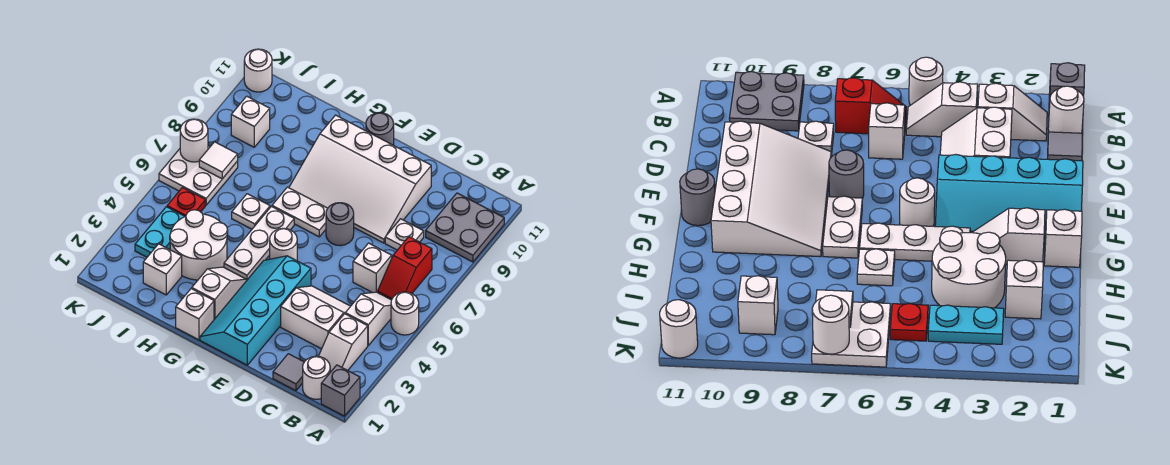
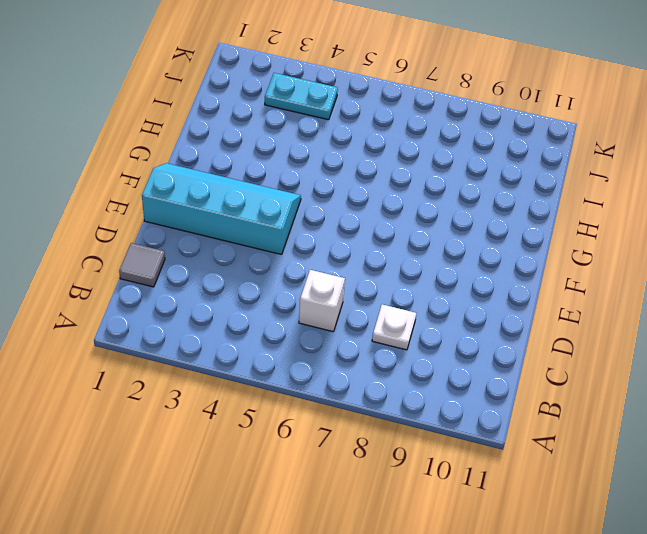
none -> grey brick A1 level 1
none -> white round brick A5 level 1
none -> grey plate A9:B10 level 1
none -> white round brick B1 level 1

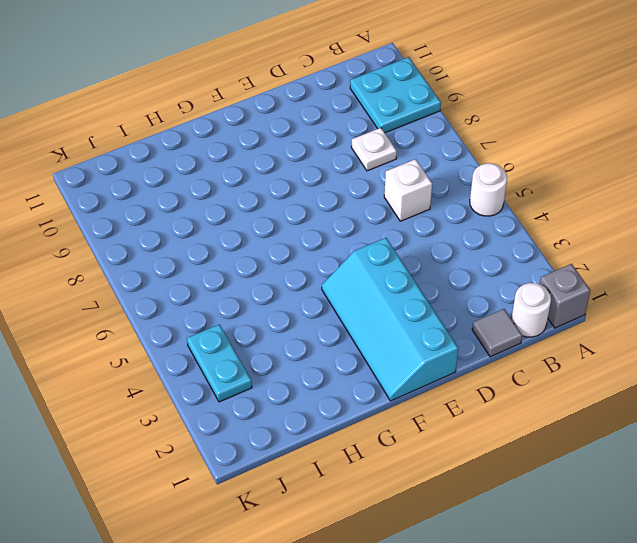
cyan plate A9:B10 level 1 -> grey plate A9:B10 level 1
none -> white slope B2:B3 level 1 top 3
none -> white slope B4:B5 level 1 top 4
none -> red slope B6:B7 level 1 top 7
none -> white slope C3:D4 level 1 top 3

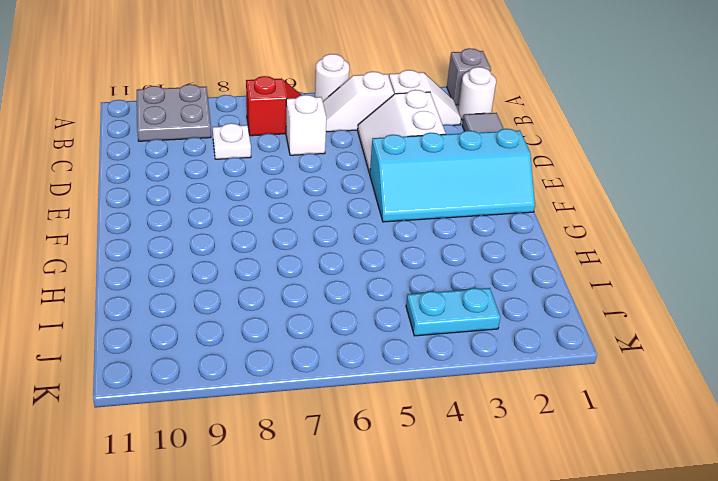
none -> white slope D8:G10 level 1 top 10
none -> grey round brick E7 level 1
none -> white round brick F5 level 1
none -> white plate F7:G7 level 1

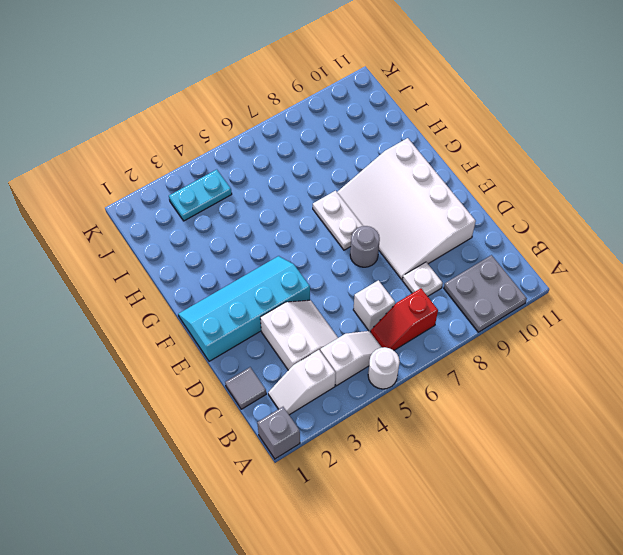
none -> white round brick B1 level 1
none -> white round brick F5 level 1
none -> grey round brick F11 level 1
none -> white brick G1 level 1

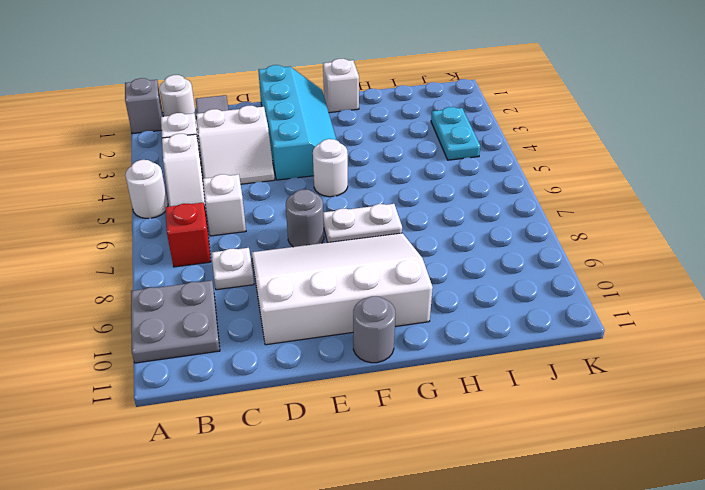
none -> white slope G2:G3 level 1 top 2
none -> white plate G4:G6 level 1
none -> white round brick H3:I4 level 1
none -> white plate H6 level 1

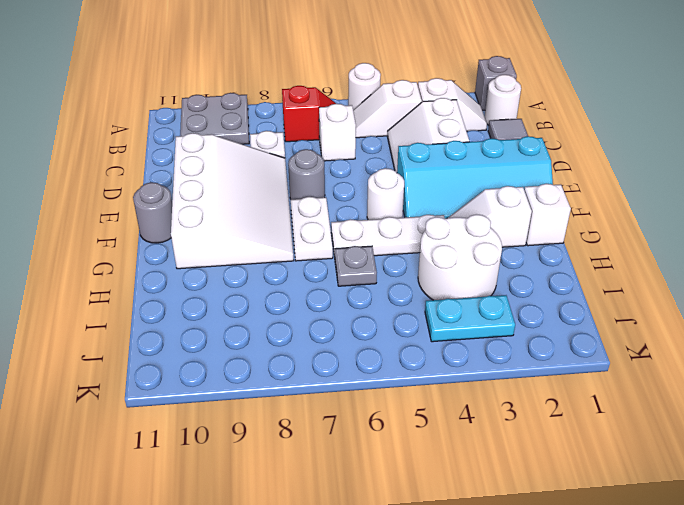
grey plate H6 level 1 -> white plate H6 level 1
none -> white brick I2 level 1
none -> red plate J5 level 1
none -> white plate J6:K7 level 1
none -> white brick J9 level 1

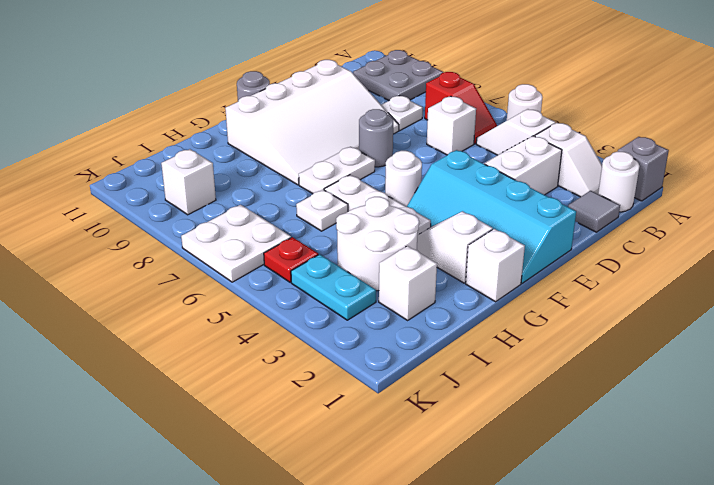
none -> white round brick K11 level 1
none -> white tile J7 level 2
none -> white round brick K7 level 2

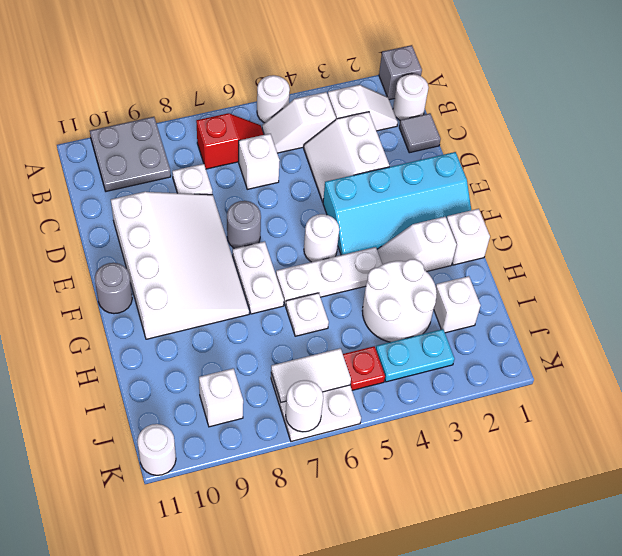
white tile J6:J7 level 2 -> white tile J7 level 2

